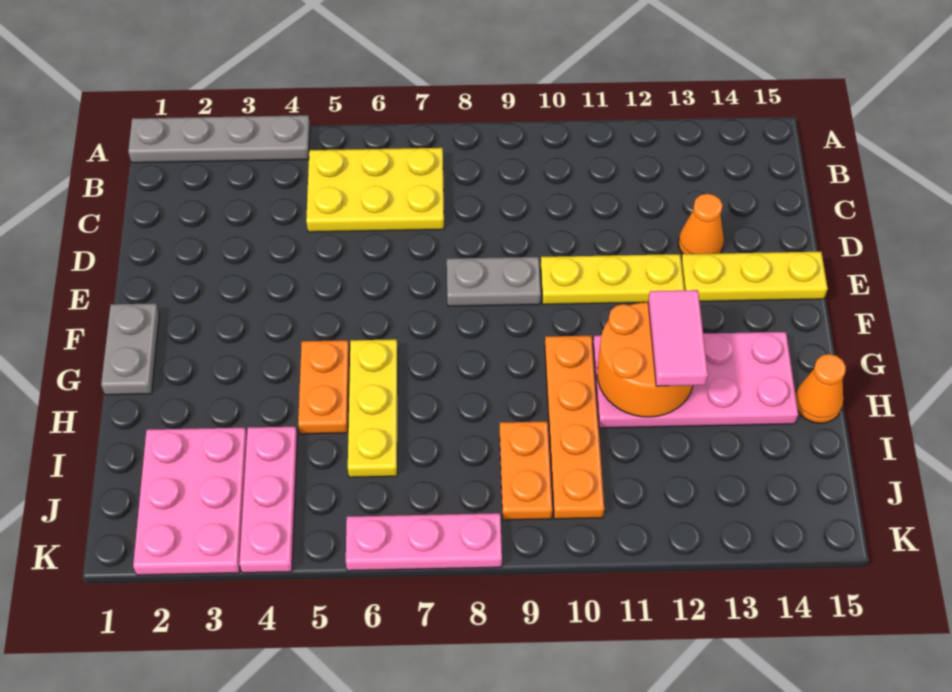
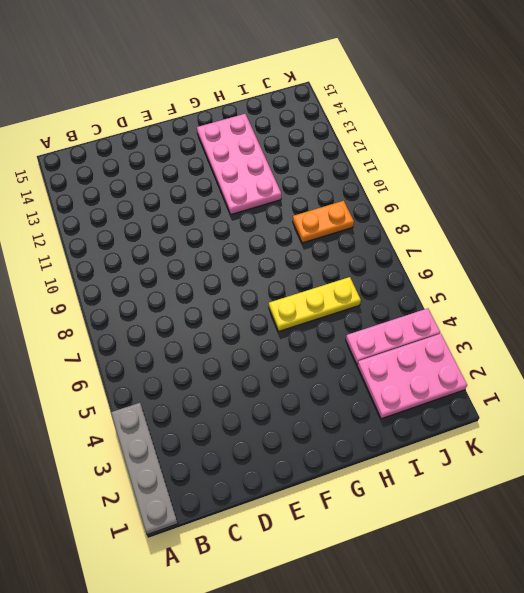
none -> yellow plate B5:C7 level 1
none -> orange cone D13 level 1
none -> grey plate E8:E9 level 1

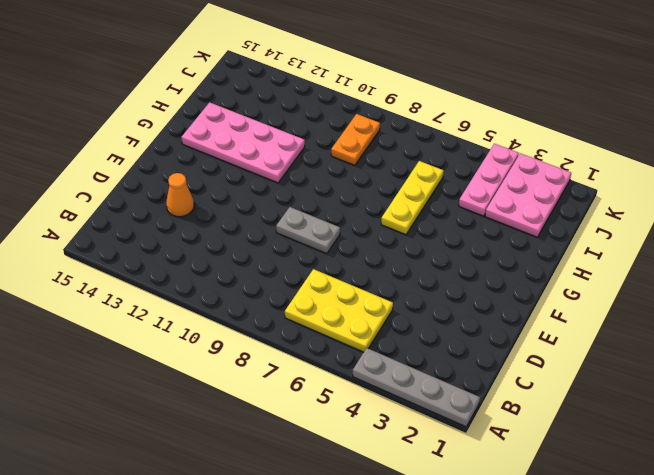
none -> yellow plate E10:E12 level 1
none -> yellow plate E13:E15 level 1
none -> grey plate F1:G1 level 1

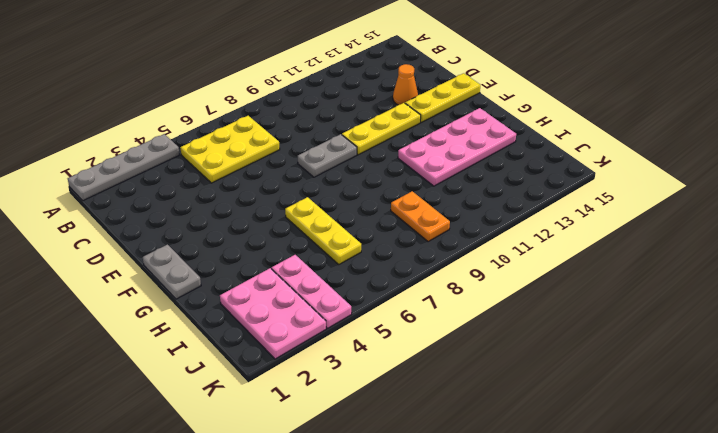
none -> orange plate G5:H5 level 1
none -> orange plate G10:J10 level 1
none -> orange cone H15 level 1

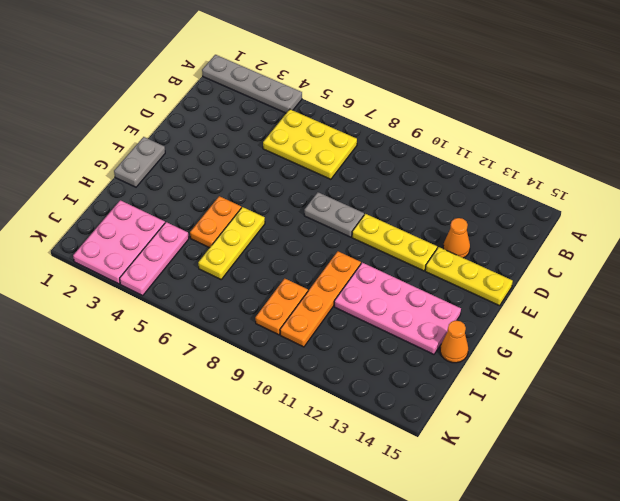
none -> pink plate K6:K8 level 1
none -> orange round brick G11:H12 level 2
none -> pink tile G12:H12 level 3

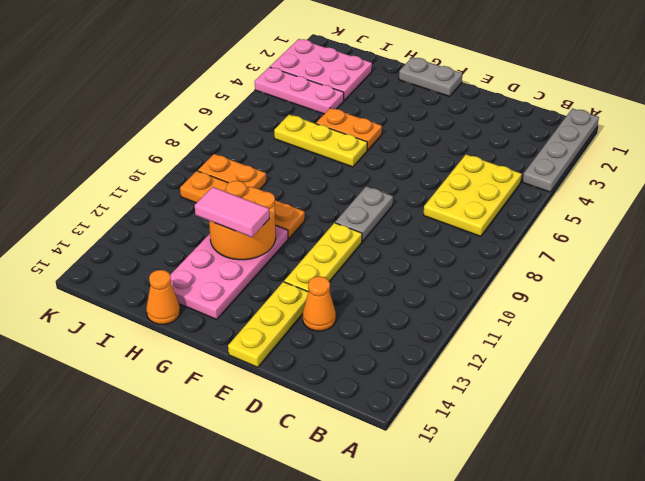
none -> pink plate K6:K8 level 1

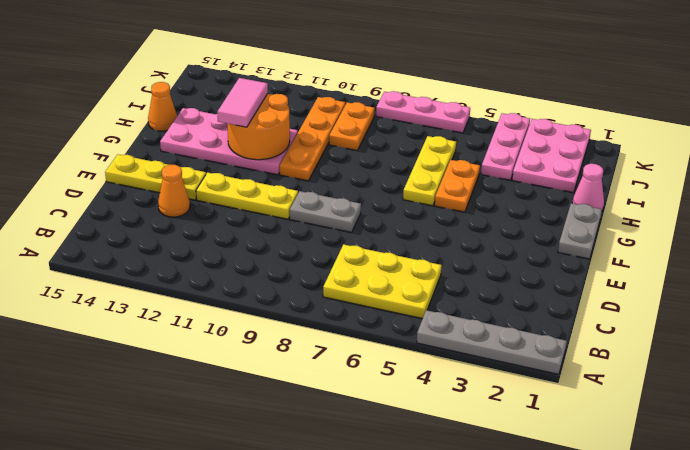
pink cone H1 level 1 -> none

